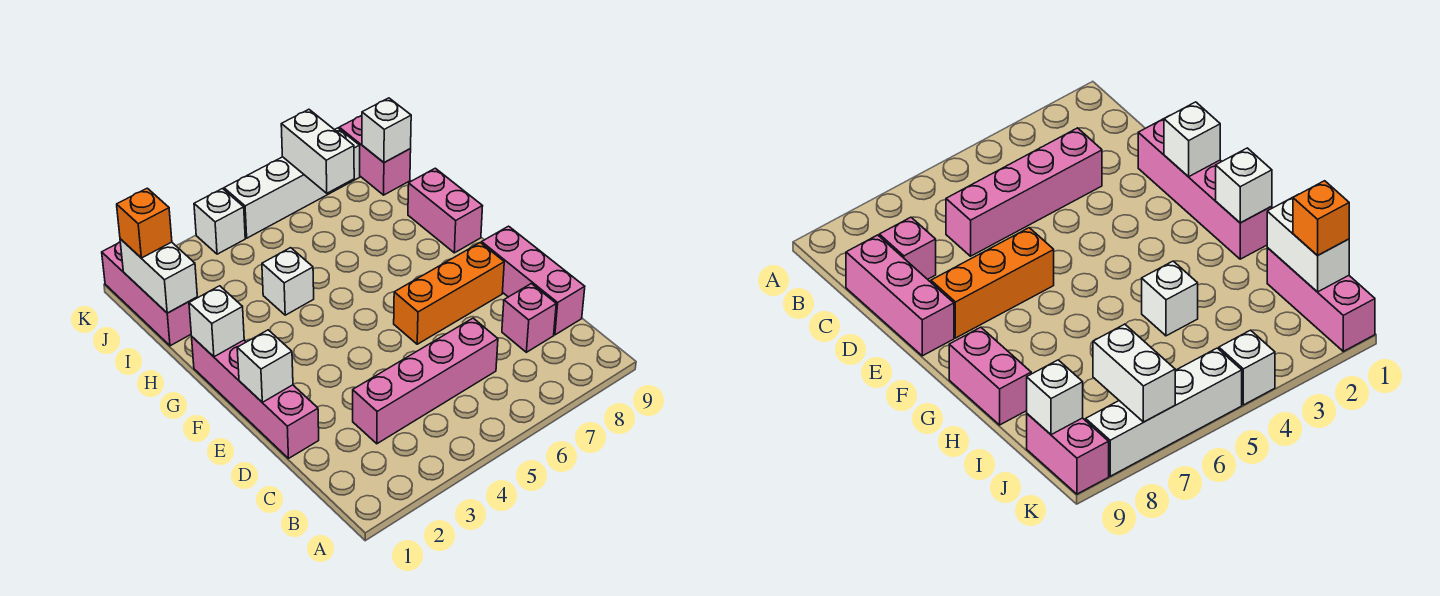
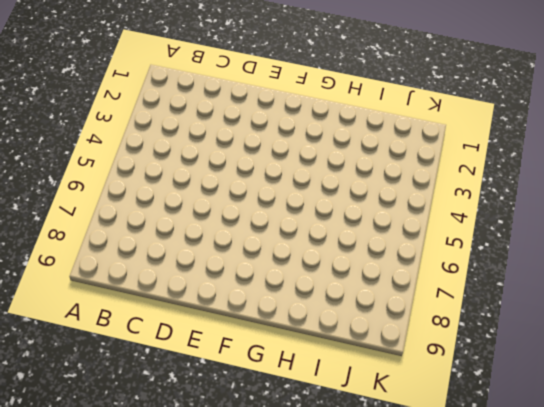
none -> pink brick C3:C6 level 1
none -> pink brick C8 level 1
none -> pink brick C9:E9 level 1

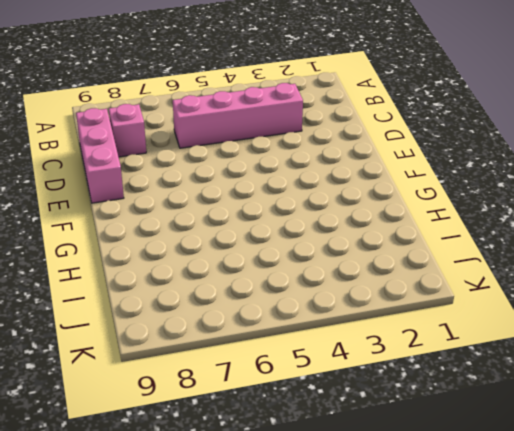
none -> pink brick D1:G1 level 1
none -> orange brick E6:E8 level 1
none -> pink brick G9:H9 level 1

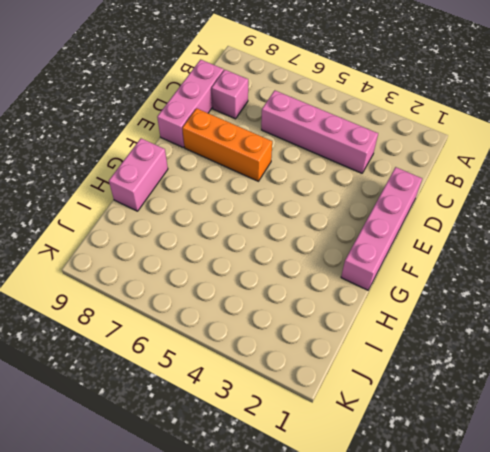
none -> white brick H4 level 1
none -> pink brick I1:K1 level 1
none -> pink brick J9:K9 level 1

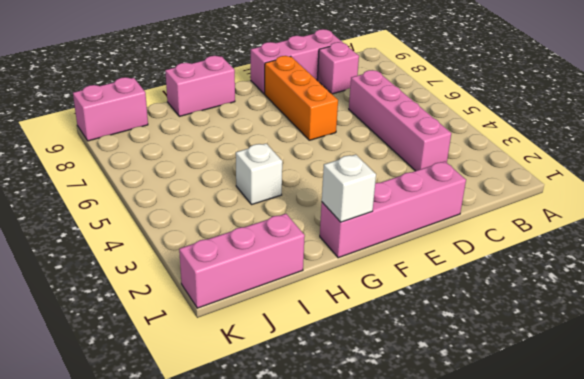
none -> white brick K4 level 1
none -> white brick K5:K8 level 1
none -> white brick E1 level 2

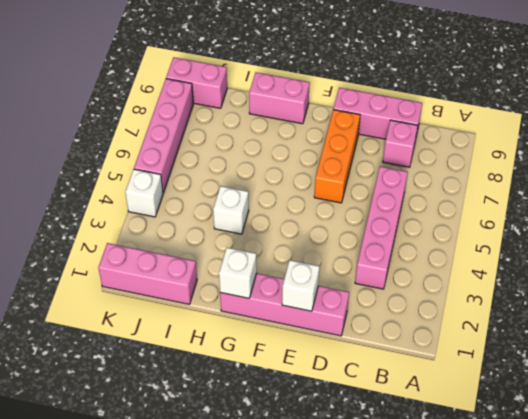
pink brick K5:K8 level 1 -> white brick K5:K8 level 1
none -> white brick I1:J1 level 2
none -> white brick J7:K7 level 2
none -> white brick J9 level 2

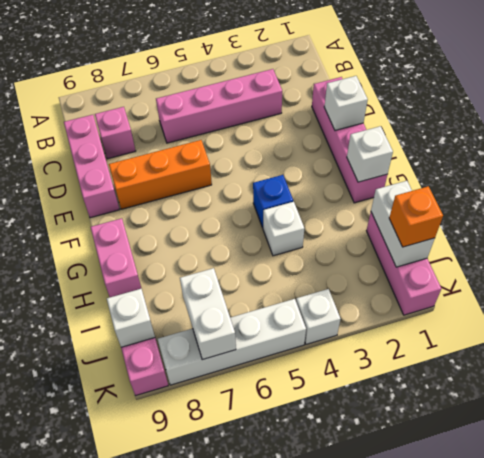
blue brick G4 level 1 -> none

